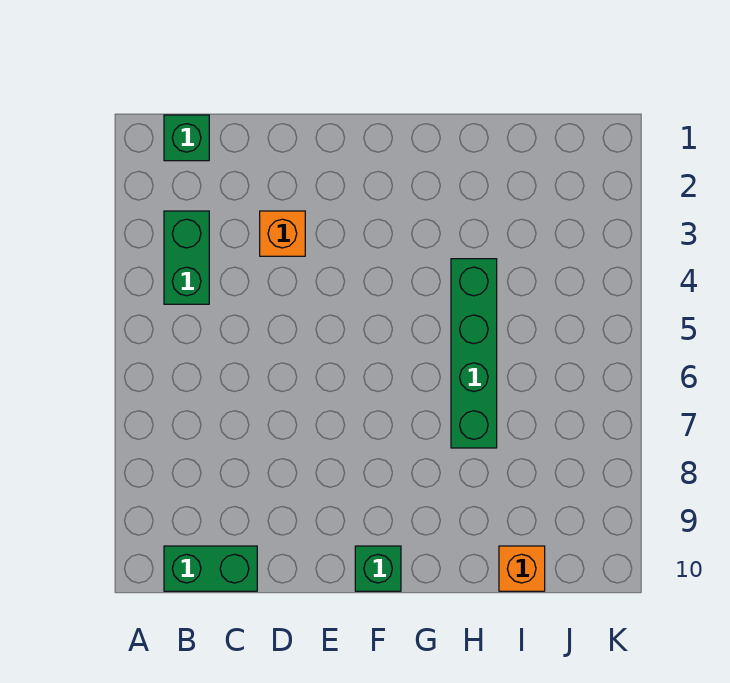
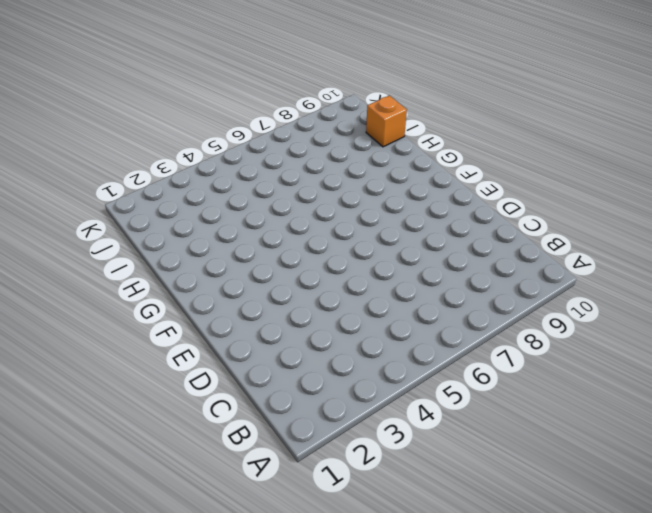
none -> green brick B1 level 1
none -> green brick B3:B4 level 1

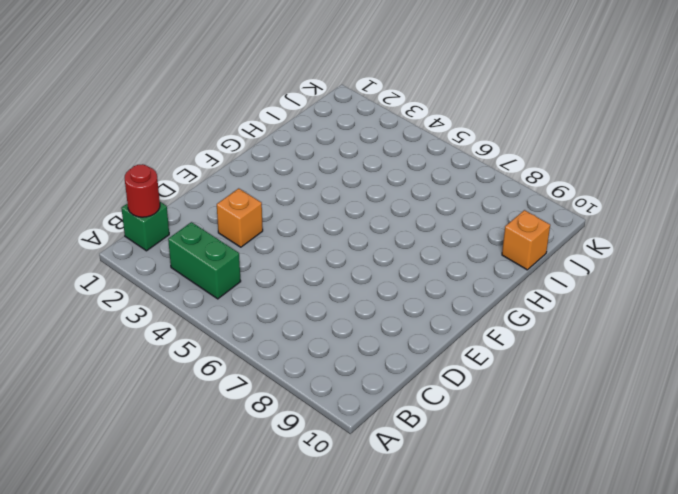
red round brick B1 level 2 -> none
none -> green brick B10:C10 level 1
none -> green brick F10 level 1

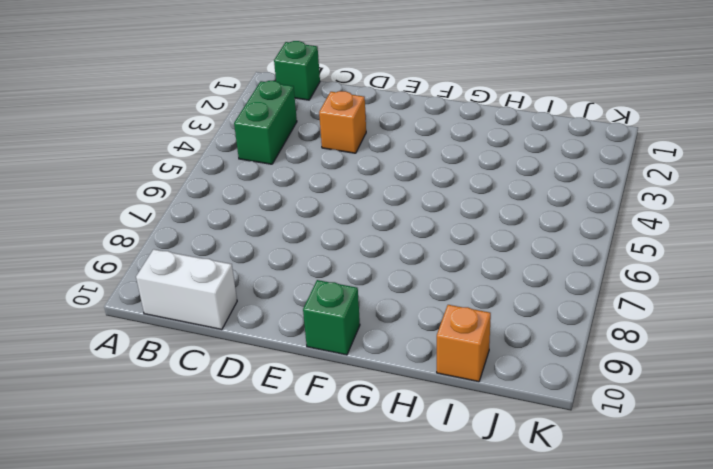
white brick B10:C10 level 1 -> green brick B10:C10 level 1
none -> green brick H4:H7 level 1

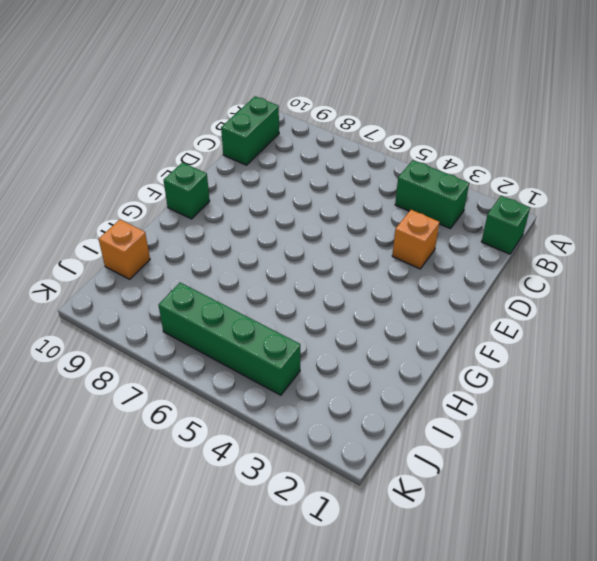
green brick J4:J7 level 1 -> green brick H4:H7 level 1

